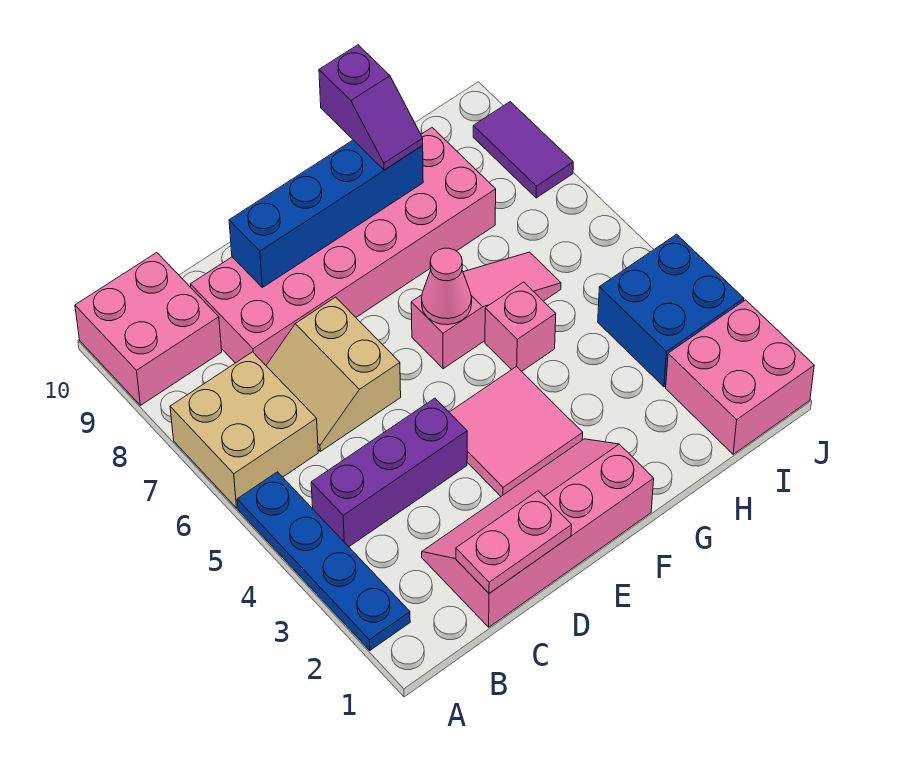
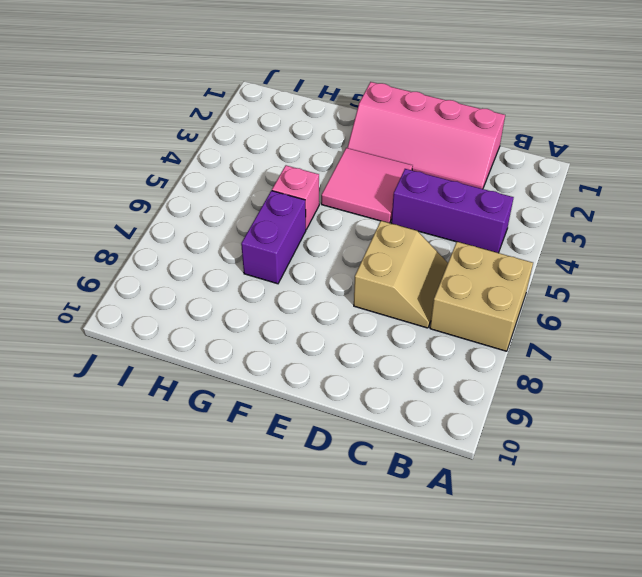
purple brick G6:G7 level 1 -> pink slope F6:H6 level 1 top F
none -> blue plate A2:A5 level 1
none -> pink brick A9:B10 level 1
none -> pink brick C8:H9 level 1

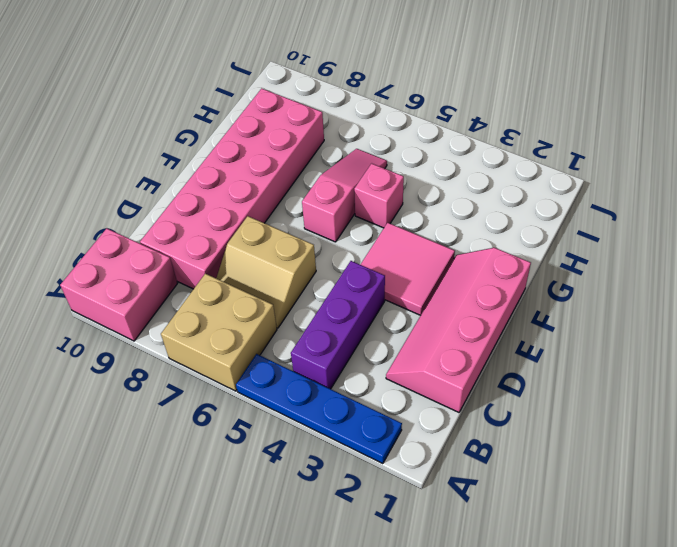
none -> pink brick I1:J2 level 1
none -> blue brick I3:J4 level 1
none -> purple tile J8:J9 level 1

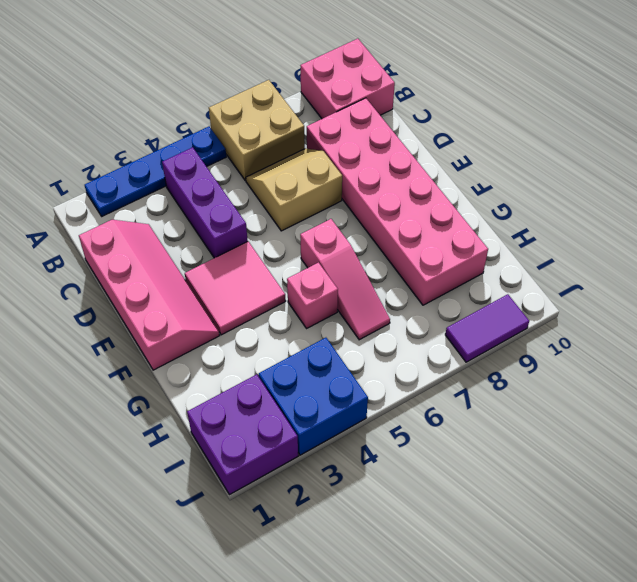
purple brick I1:J2 level 1 -> pink brick I1:J2 level 1
none -> pink plate C1:D1 level 2
none -> blue brick D9:G9 level 2
none -> pink cone F6 level 2

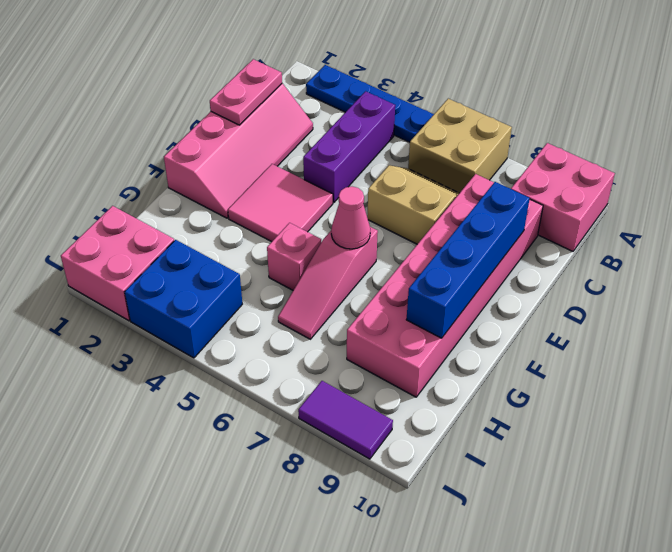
none -> purple slope G9:G10 level 3 top 10

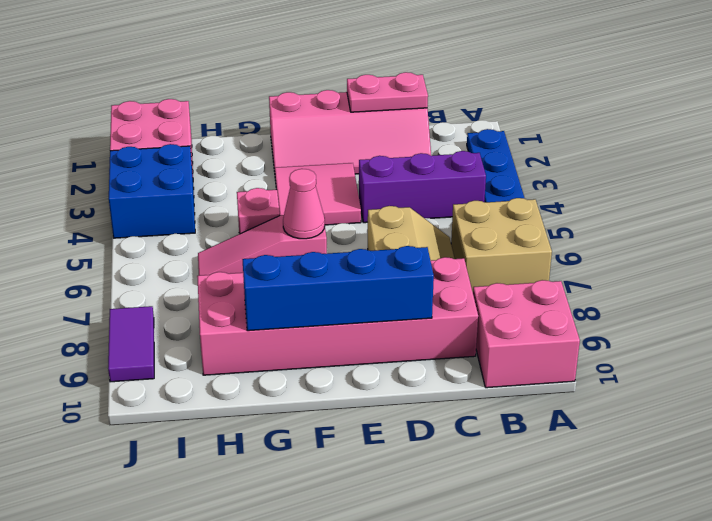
none -> purple slope G9:G10 level 3 top 10

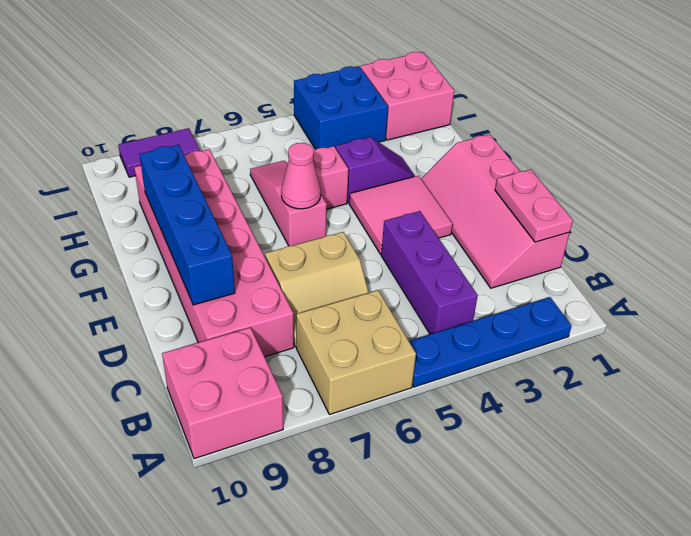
purple slope G3:G4 level 1 top 4 -> purple slope G9:G10 level 3 top 10

